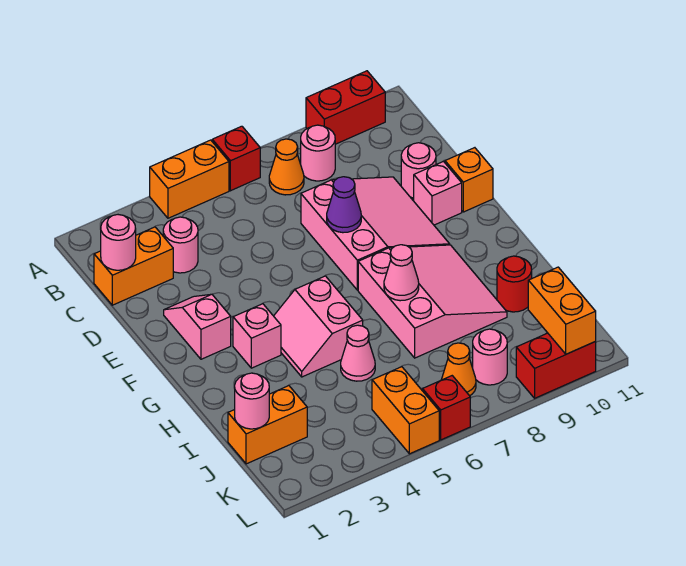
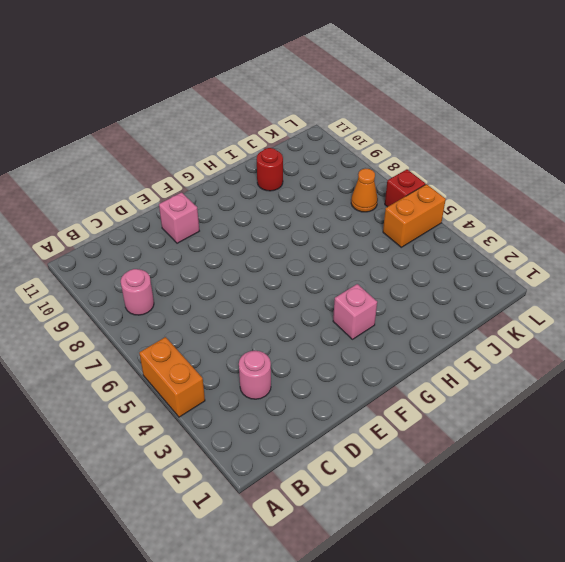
none -> red brick A6 level 1
none -> red brick A9:A10 level 1
none -> orange cone B7 level 1

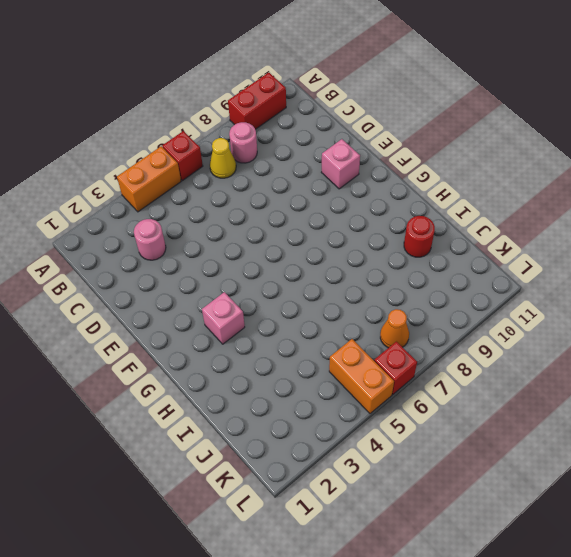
yellow cone B7 level 1 -> orange cone B7 level 1
none -> orange brick C1:C2 level 1
none -> pink slope D7:F9 level 1 top 7
none -> pink round brick D10 level 1

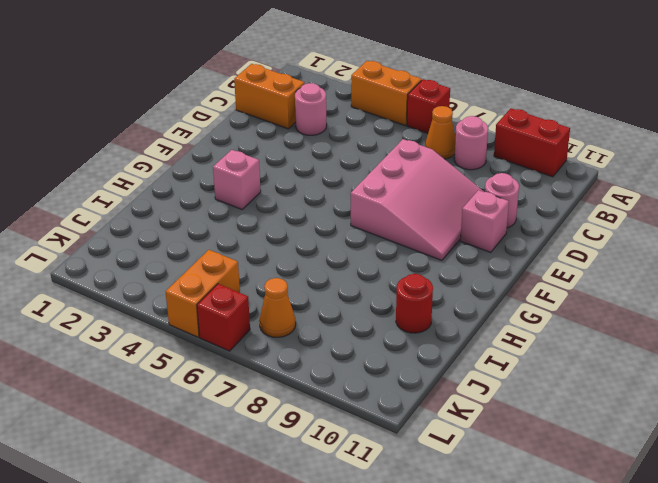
none -> pink slope E2:F2 level 1 top F
none -> orange brick E11 level 1
none -> pink slope G4:H5 level 1 top 5

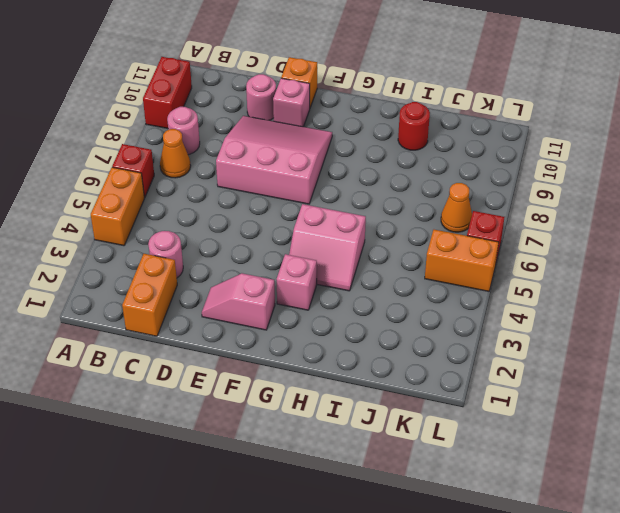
none -> pink slope G7:I9 level 1 top 7
none -> pink cone I5 level 1
none -> orange brick J1:J2 level 1

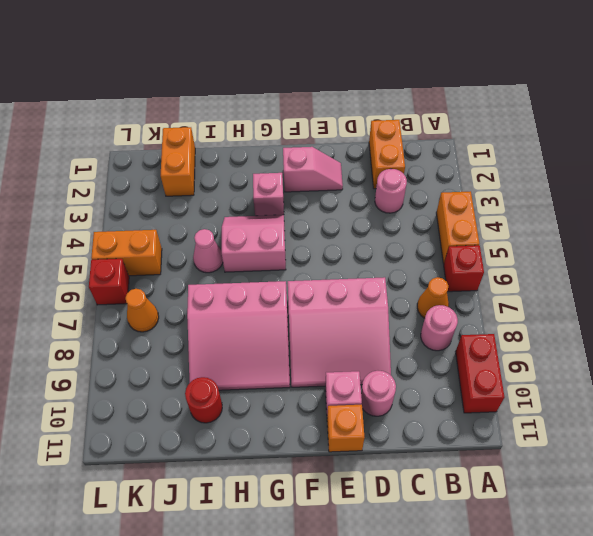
none -> pink round brick K8 level 1
none -> red brick L9:L10 level 1
none -> pink round brick C1 level 2

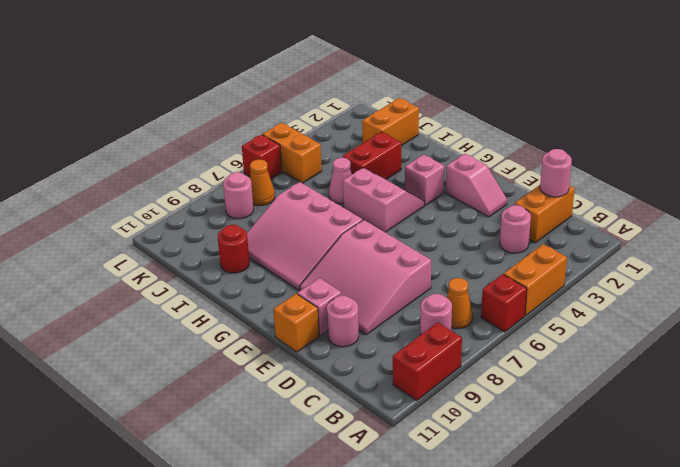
red brick I3:I4 level 1 -> red brick L9:L10 level 1
none -> purple cone E7 level 2
none -> pink cone H7 level 2
none -> pink round brick J1 level 2

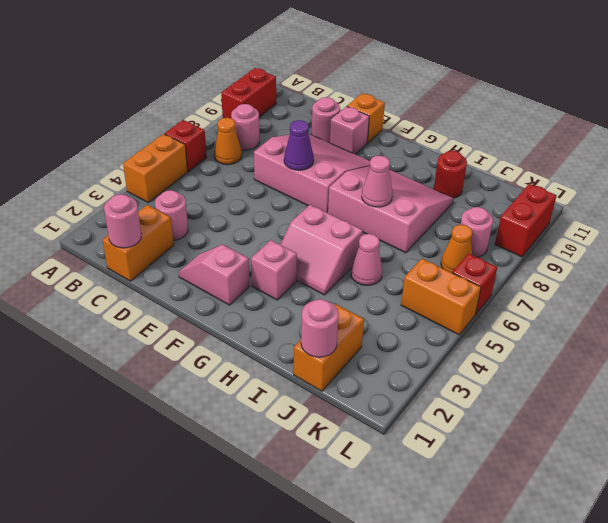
none -> orange brick K10:L10 level 2

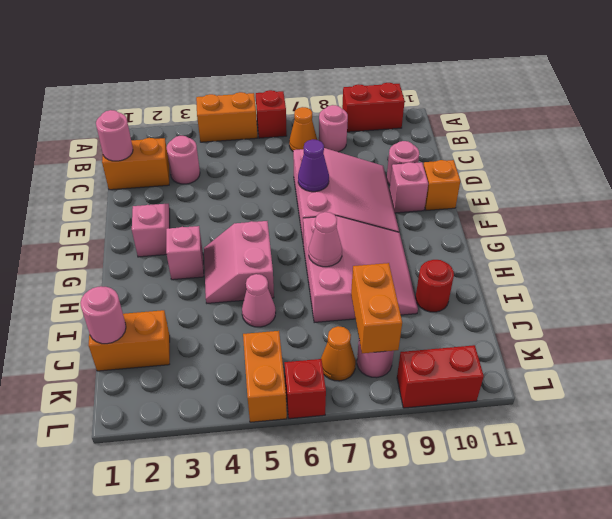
orange brick J8:K8 level 2 -> orange brick K10:L10 level 2

